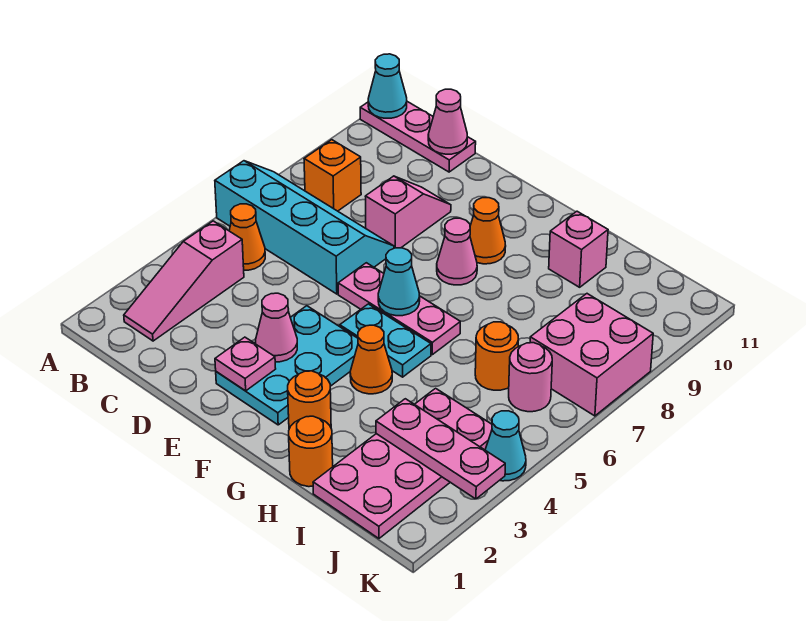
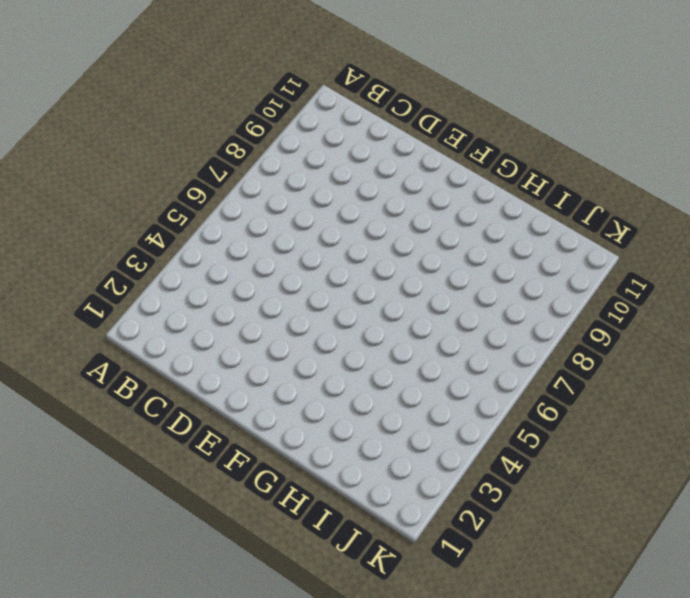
none -> cyan slope A6:D7 level 1 top 6
none -> pink plate A11:C11 level 1
none -> pink slope B2:B4 level 1 top 4

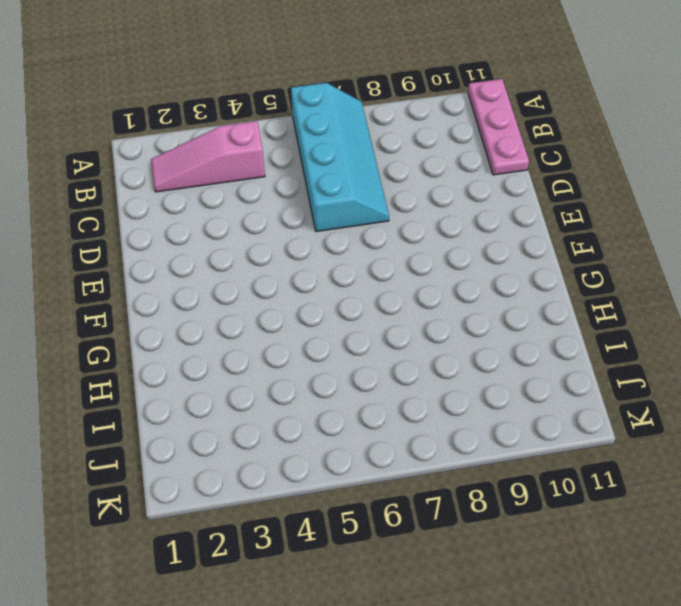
none -> orange cone B5 level 1
none -> orange brick B8 level 1
none -> pink slope D8:D9 level 1 top 8

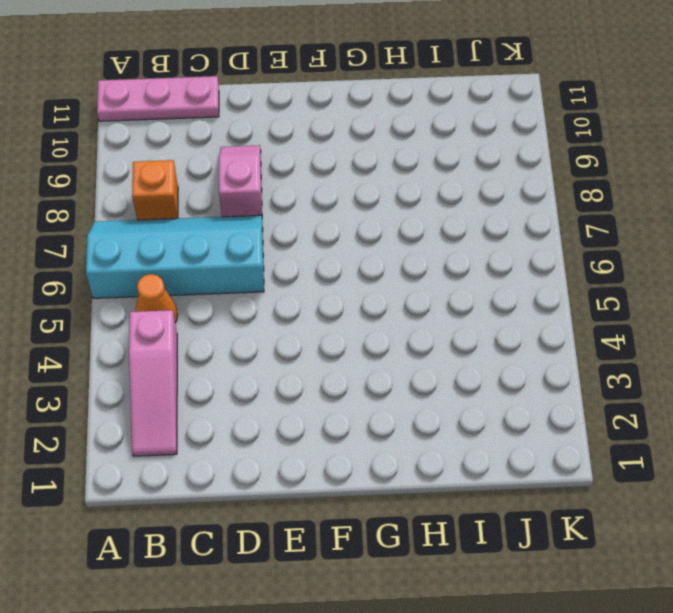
none -> cyan plate E2:F4 level 1
none -> pink plate E6:G6 level 1
none -> cyan plate F5:G5 level 1

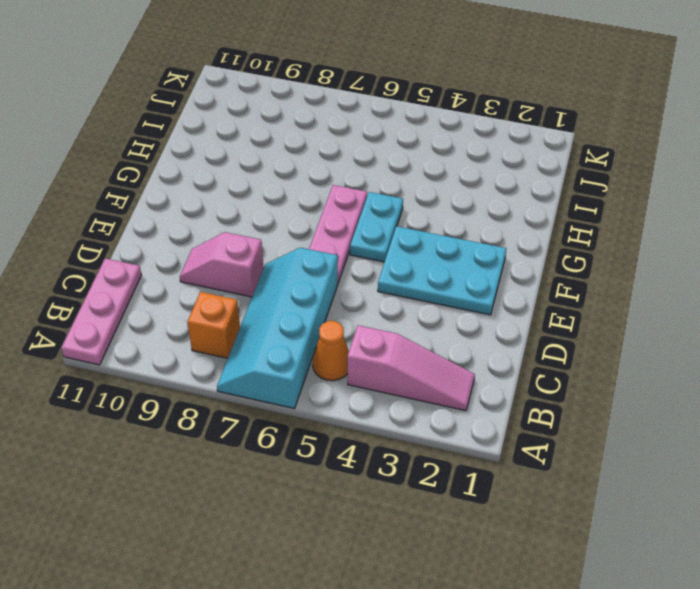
none -> pink cone F8 level 1
none -> orange cone F9 level 1
none -> orange round brick G2 level 1

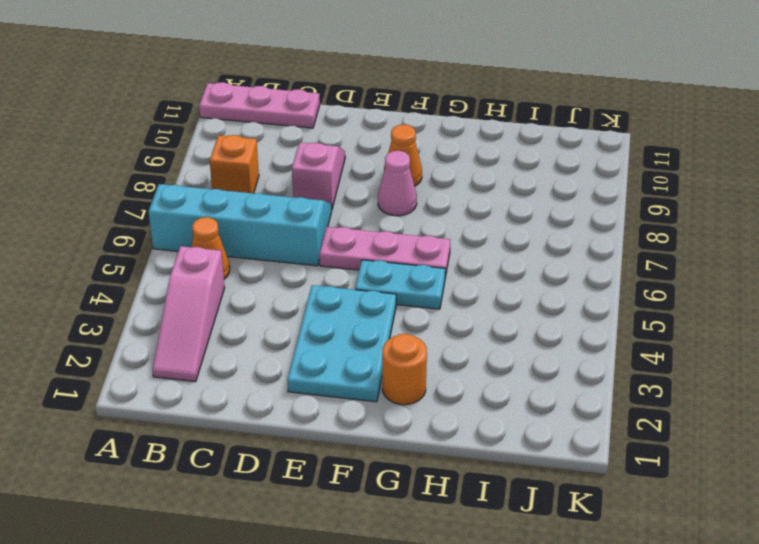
none -> orange cone G4 level 1
none -> orange round brick H1 level 1
none -> pink brick H10 level 1

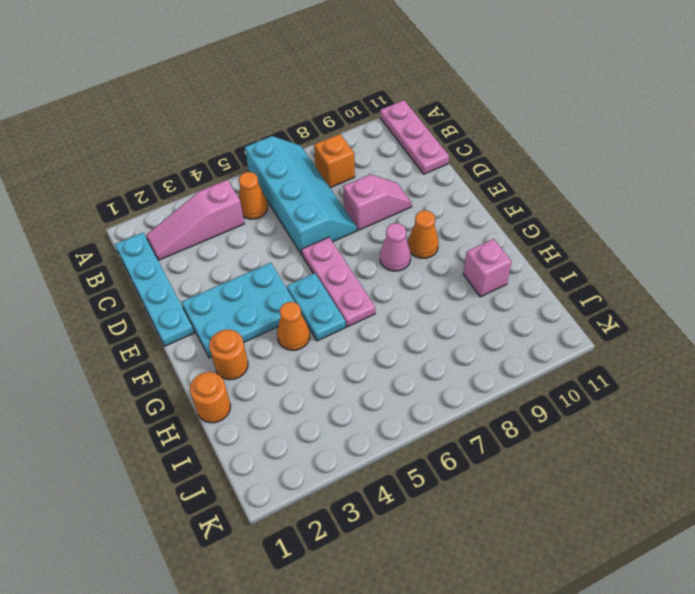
cyan plate B1:E1 level 1 -> none
none -> pink plate I1:J4 level 1
none -> orange round brick I6 level 1
none -> pink round brick J6 level 1

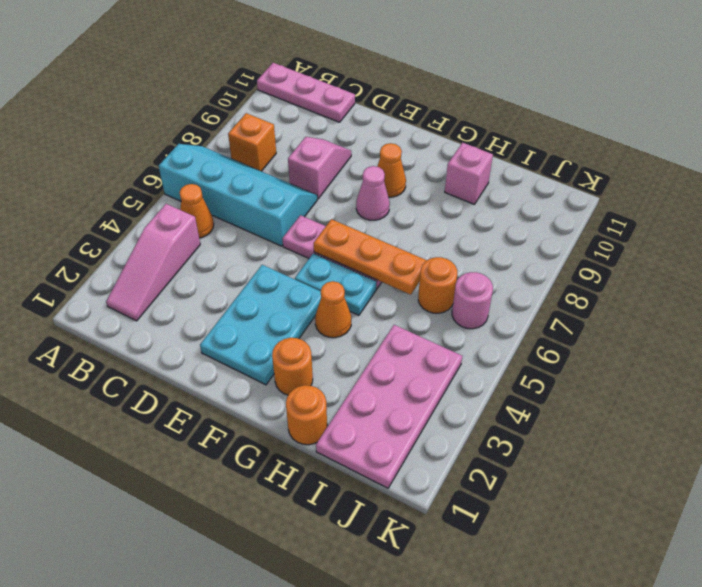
orange plate F6:H6 level 2 -> cyan cone F6 level 2
none -> pink brick J7:K8 level 1
none -> cyan cone K4 level 1
none -> cyan cone A11 level 2

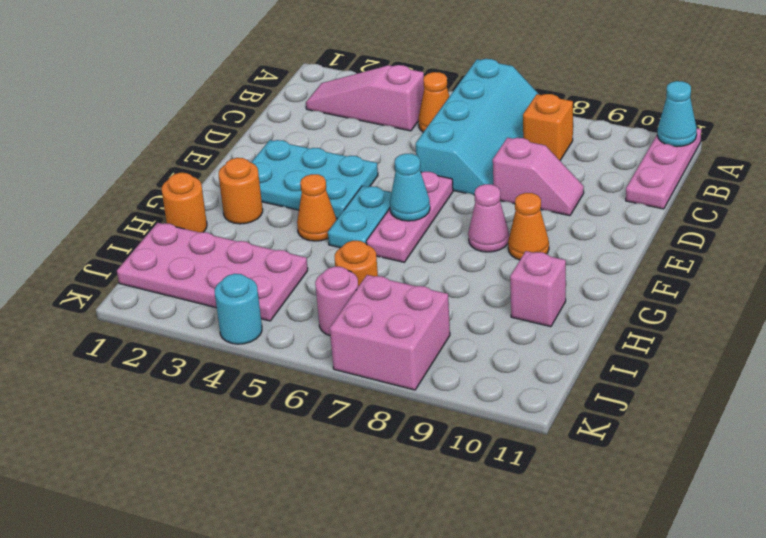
cyan round brick K4 level 1 -> cyan cone K4 level 1
none -> pink cone C11 level 2
none -> pink plate E2 level 2
none -> pink cone E3 level 2

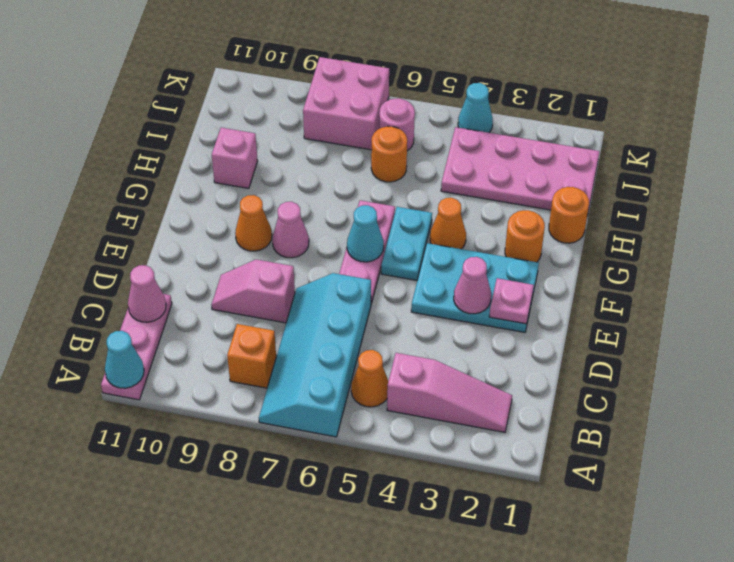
none -> pink plate I3:K3 level 2

